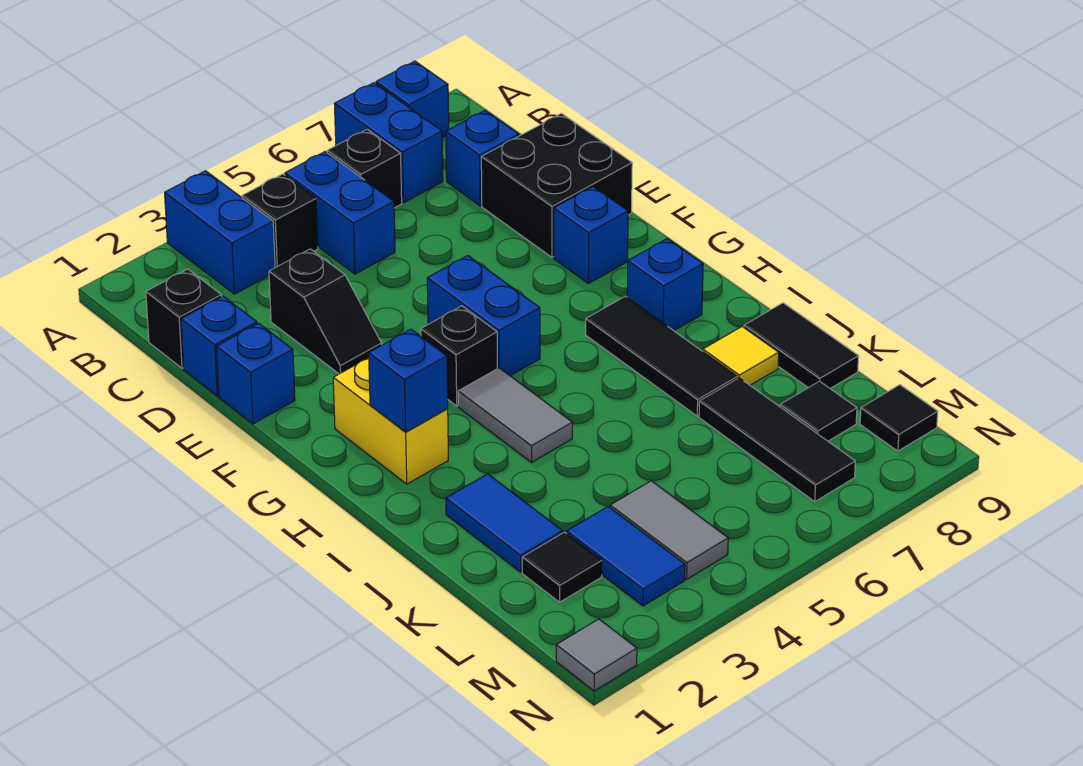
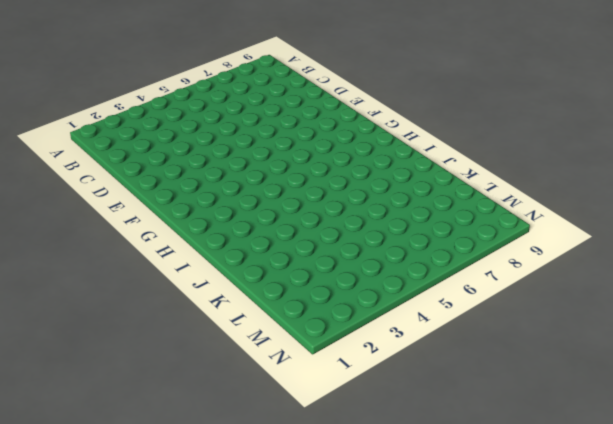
none -> blue brick A3:B3 level 1
none -> blue brick A7:B7 level 1
none -> blue brick A8 level 1
none -> black brick B4 level 1

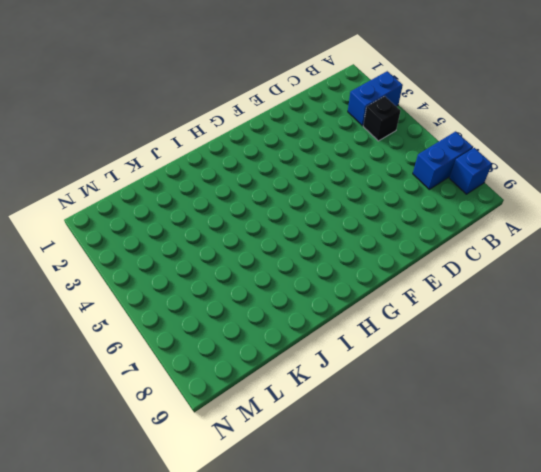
none -> blue brick B5:C5 level 1
none -> black brick B6 level 1
none -> black brick C1 level 1
none -> blue brick C8 level 1

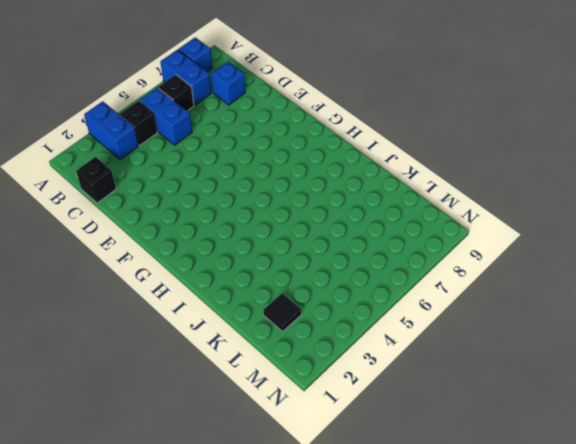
none -> blue brick D1 level 1
none -> black slope D3:E3 level 1 top D
none -> black brick D8:E9 level 1
none -> blue brick E1 level 1

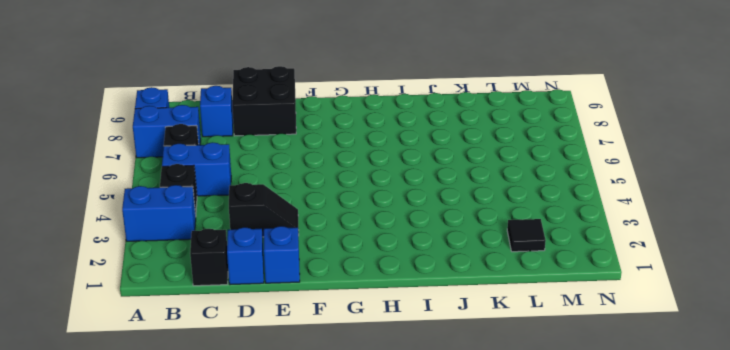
none -> blue brick F5:G5 level 1
none -> blue brick F8 level 1
none -> yellow brick G2:H2 level 1
none -> black brick G4 level 1

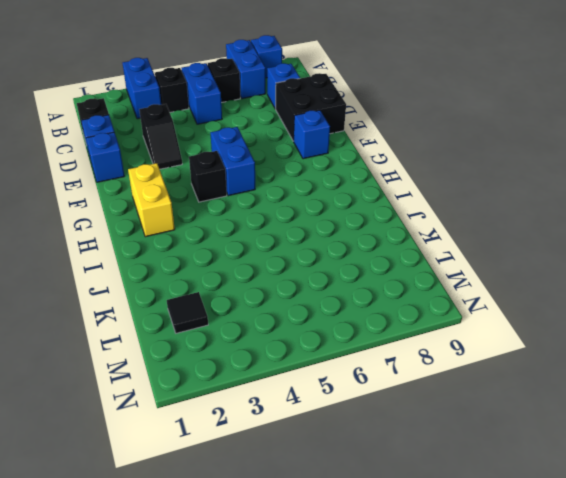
none -> grey tile H4:I4 level 1
none -> black tile H7:J7 level 1
none -> blue brick H8 level 1
none -> blue tile J2:K2 level 1

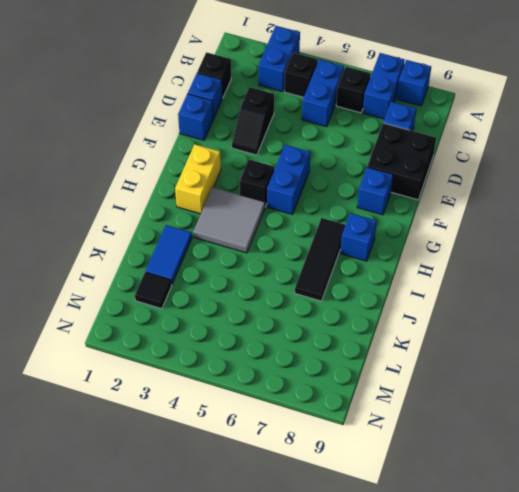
grey tile H3:I4 level 1 -> grey tile H4:I4 level 1
none -> yellow tile J8 level 1
none -> black tile J9:K9 level 1
none -> black tile K7:M7 level 1
none -> blue tile L3:M3 level 1

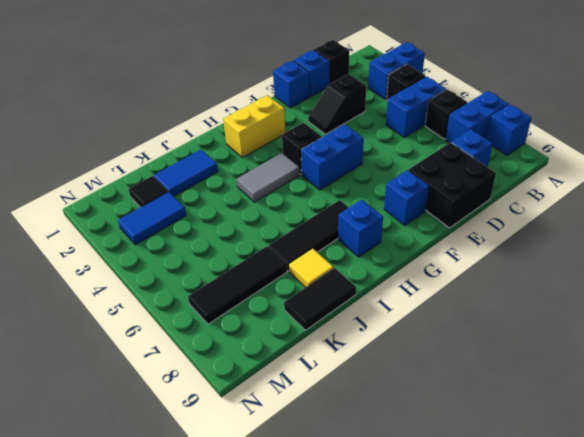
none -> grey tile L4:M4 level 1
none -> black tile L8 level 1
none -> black tile M9 level 1
none -> grey tile N1 level 1

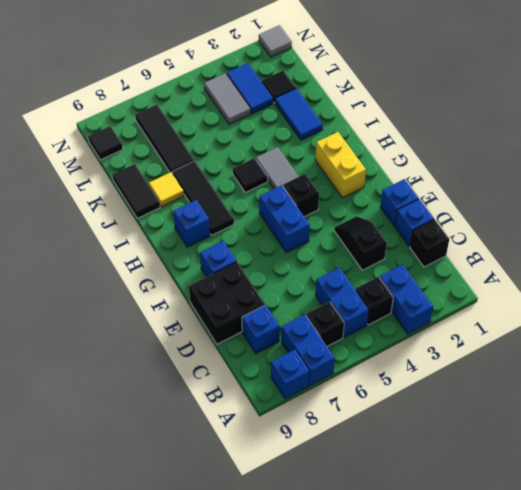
black tile I5 level 1 -> black tile L8 level 1
none -> blue brick H2 level 2

